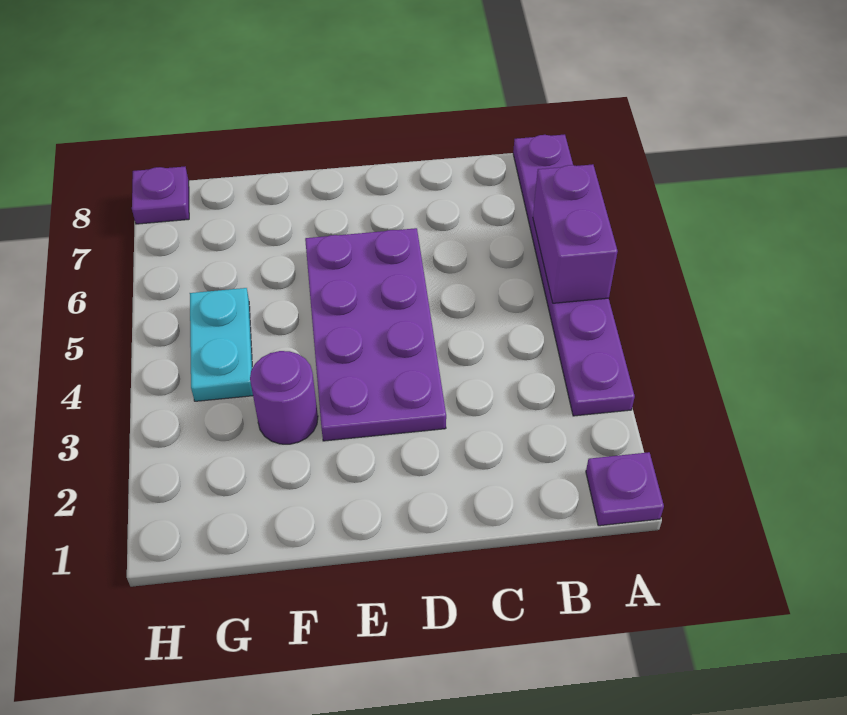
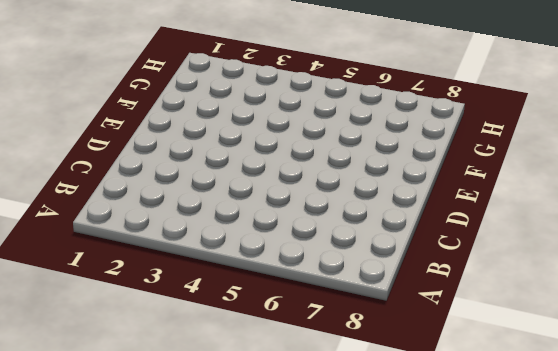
none -> purple plate A1 level 1
none -> purple plate A3:A8 level 1

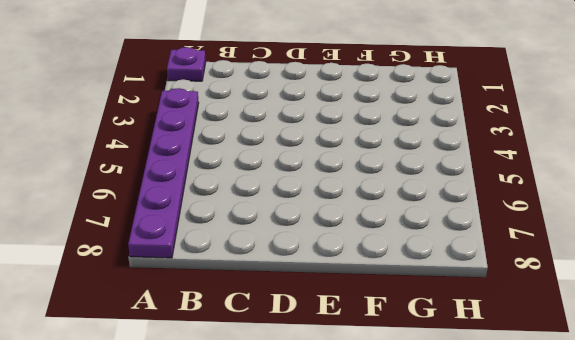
none -> purple plate D3:E6 level 1
none -> purple round brick F3 level 1

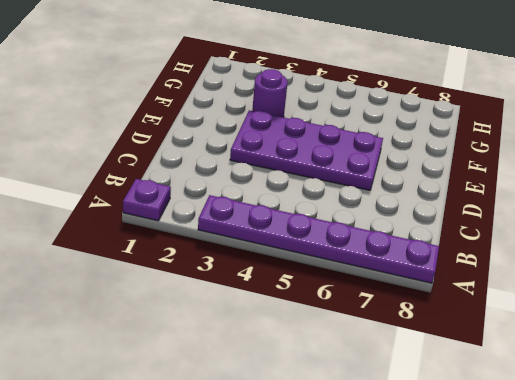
none -> cyan plate G4:G5 level 1
none -> purple plate H8 level 1

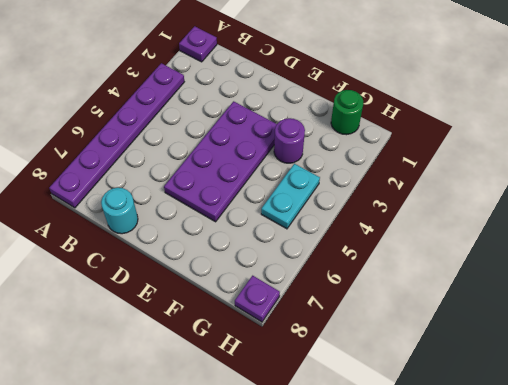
cyan round brick C8 level 1 -> none
green round brick G1 level 1 -> none
none -> purple brick A5:A6 level 2

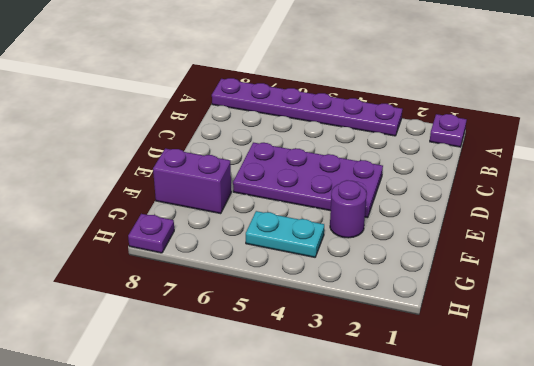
purple brick F7:F8 level 1 -> purple brick A5:A6 level 2

